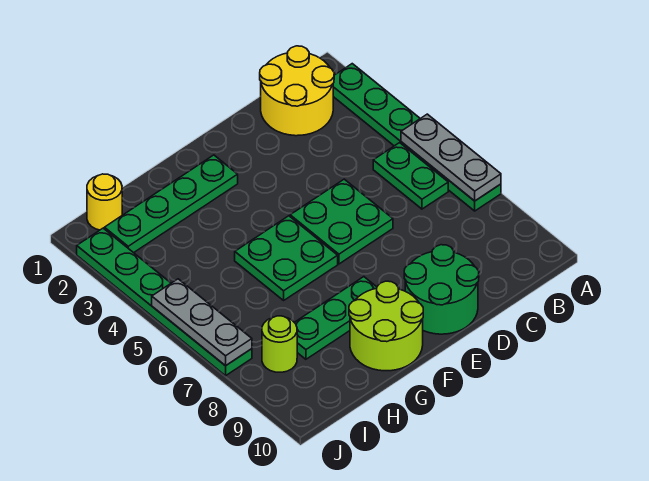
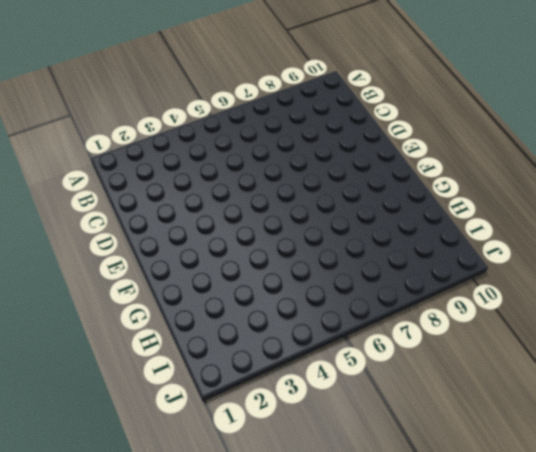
none -> green plate A2:A7 level 1
none -> yellow round brick B1:C2 level 1
none -> green plate B5:B6 level 1

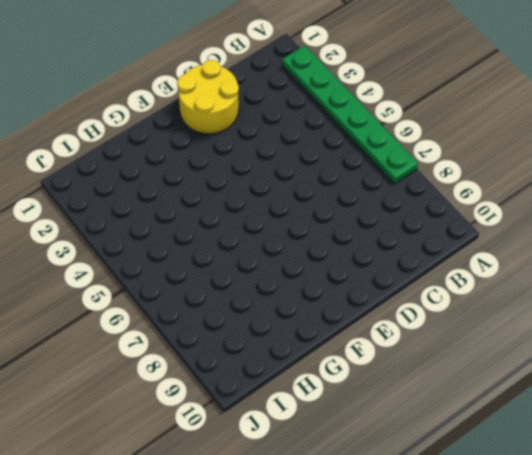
yellow round brick D1:E2 level 1 -> yellow round brick B1:C2 level 1
none -> green plate B5:B6 level 1
none -> green plate D5:E6 level 1
none -> green round brick D9:E10 level 1

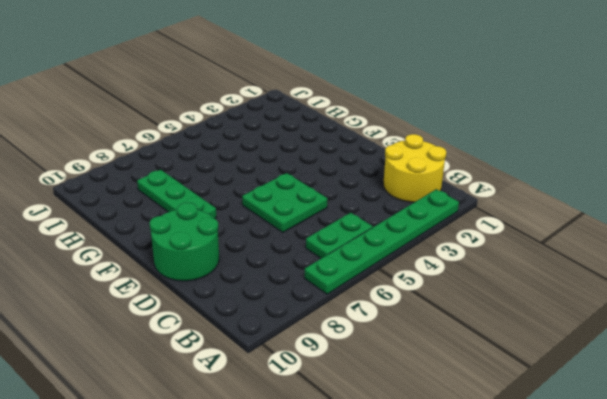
none -> green plate F2:I2 level 1
none -> green plate F5:G6 level 1
none -> lime round brick F9:G10 level 1

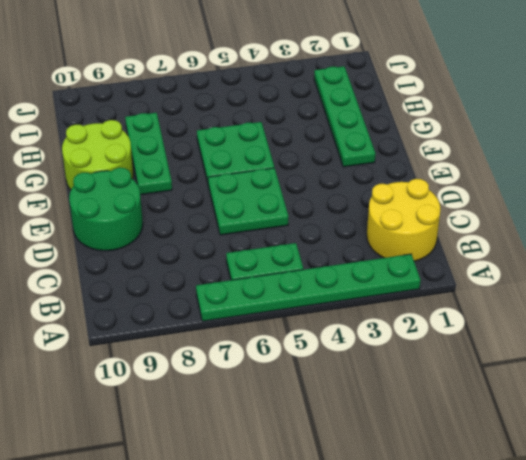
none -> yellow round brick I1 level 1
none -> lime round brick I8 level 1
none -> green plate J2:J7 level 1

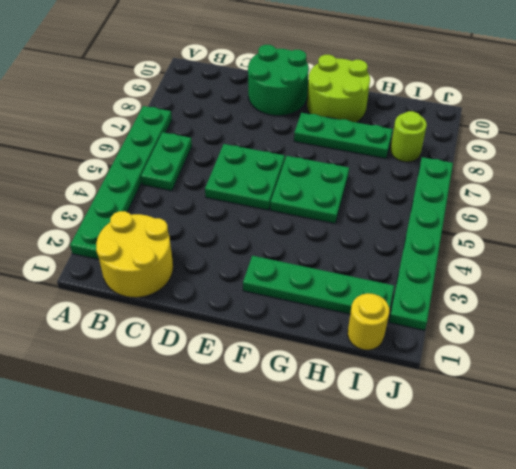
none -> grey plate A5:A7 level 2
none -> grey plate J5:J7 level 2

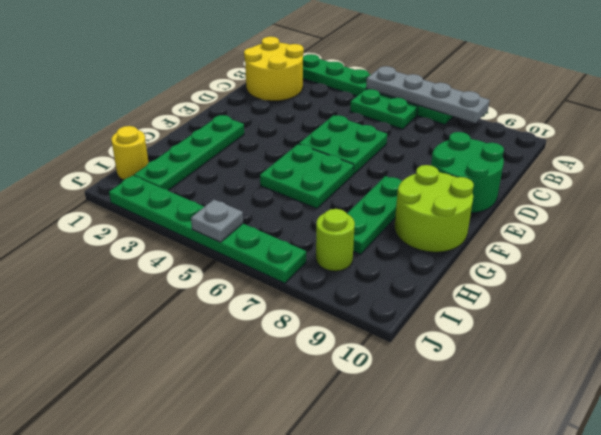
grey plate A5:A8 level 2 -> grey plate A5:A7 level 2
grey plate J5 level 2 -> grey plate J5:J7 level 2

